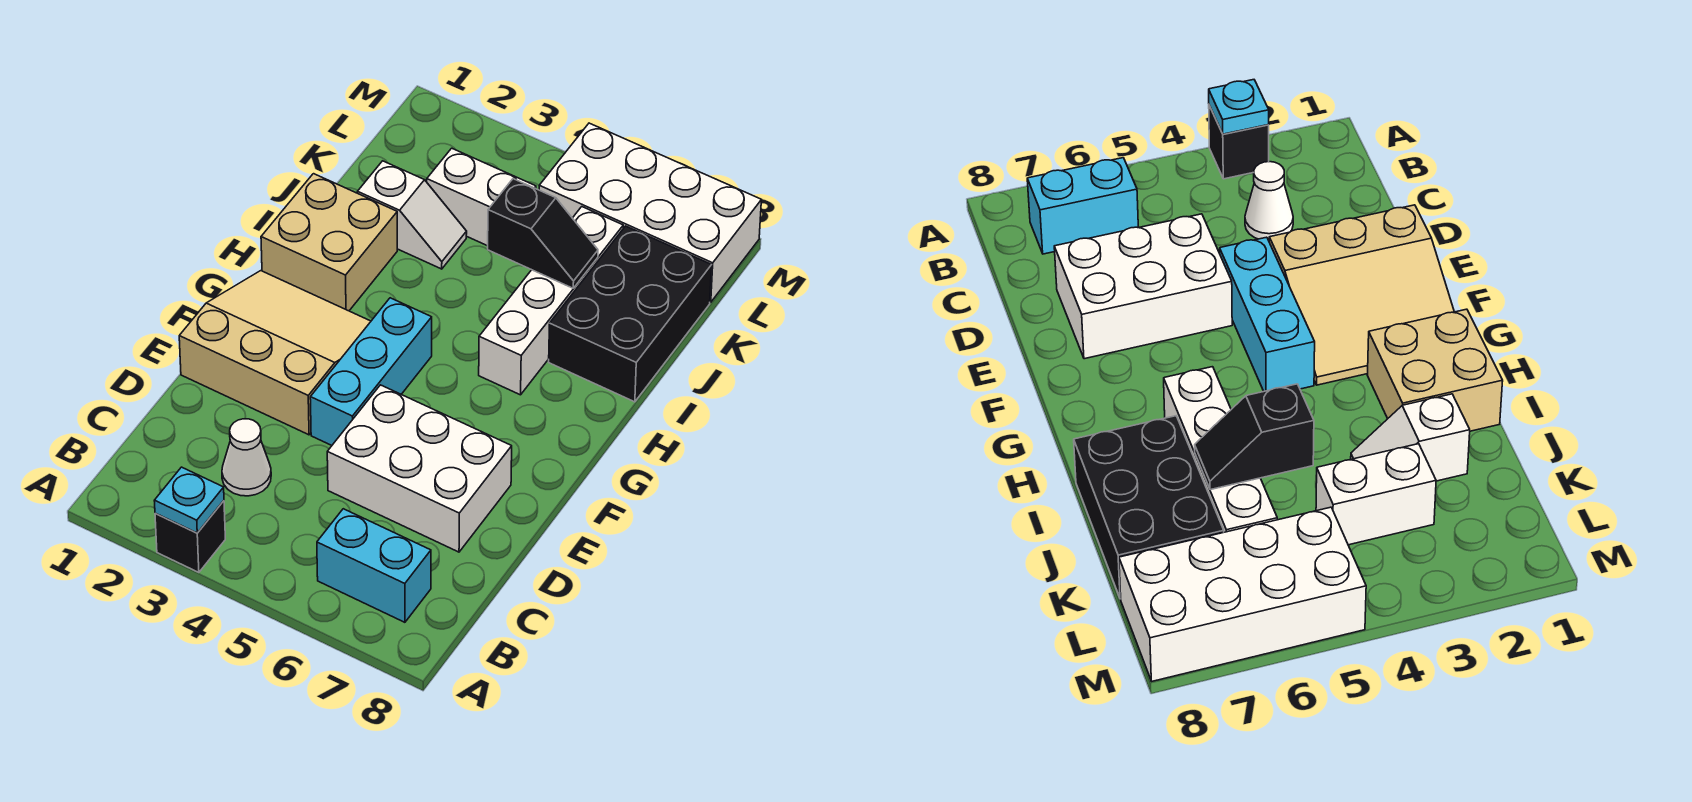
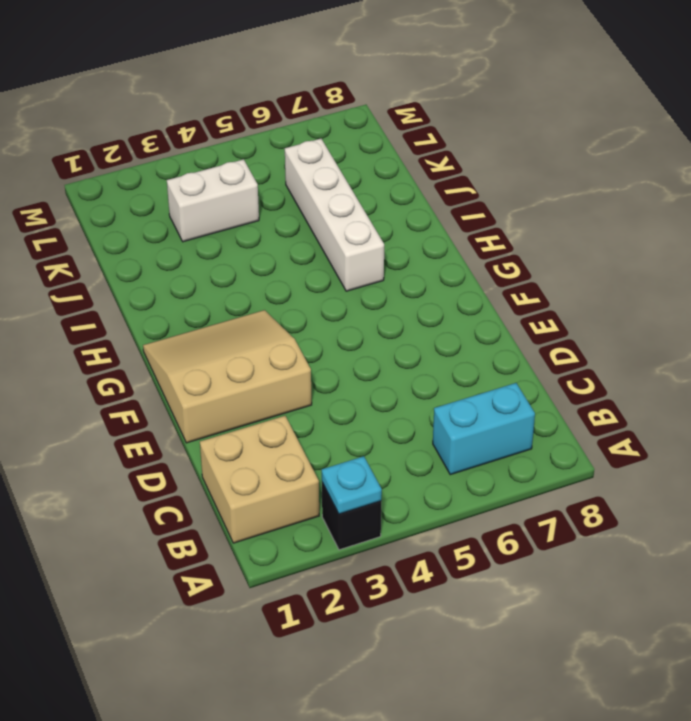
tan brick B1:C2 level 1 -> tan brick H1:I2 level 1
none -> white cone C3 level 1
none -> white brick D5:E7 level 1
none -> cyan brick E4:G4 level 1

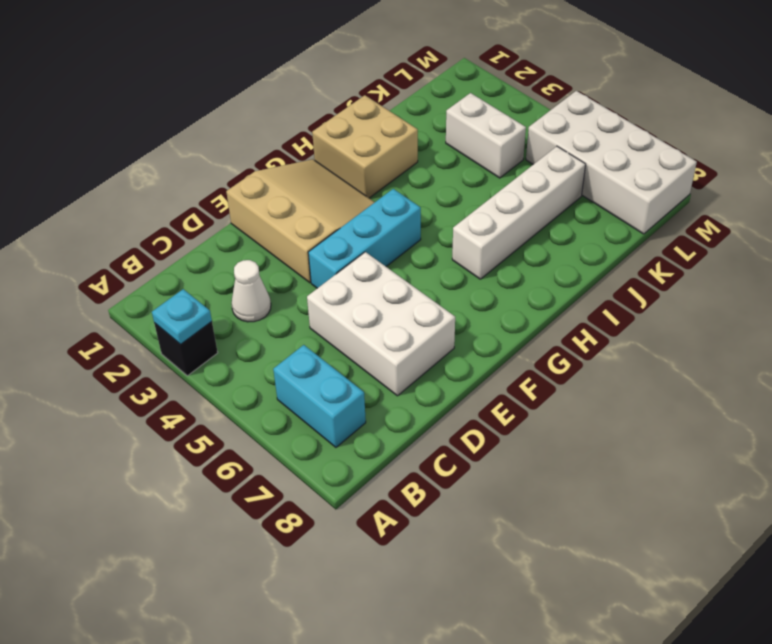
none -> black brick I7:K8 level 1
none -> white slope J2:J3 level 1 top 2
none -> black slope J5:J6 level 2 top 5

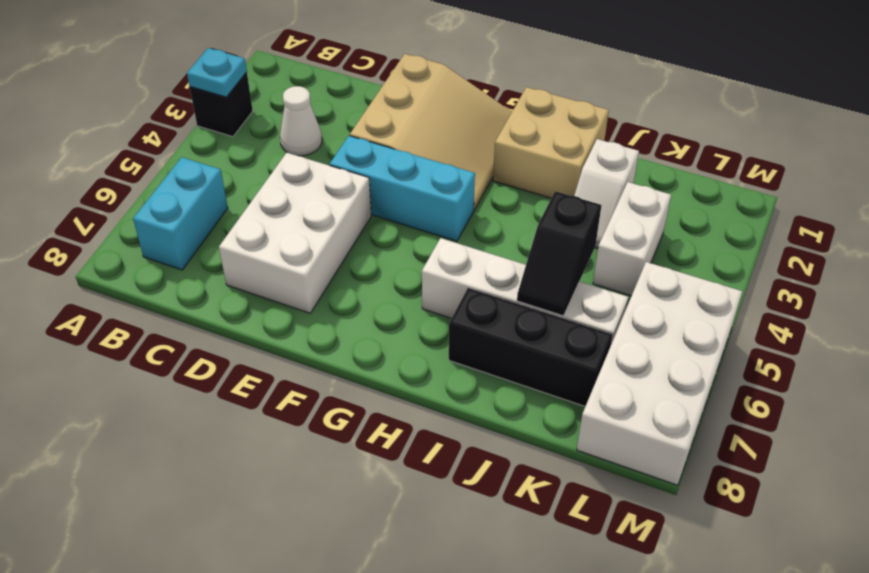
black brick I7:K7 level 1 -> black brick I7:K8 level 1

